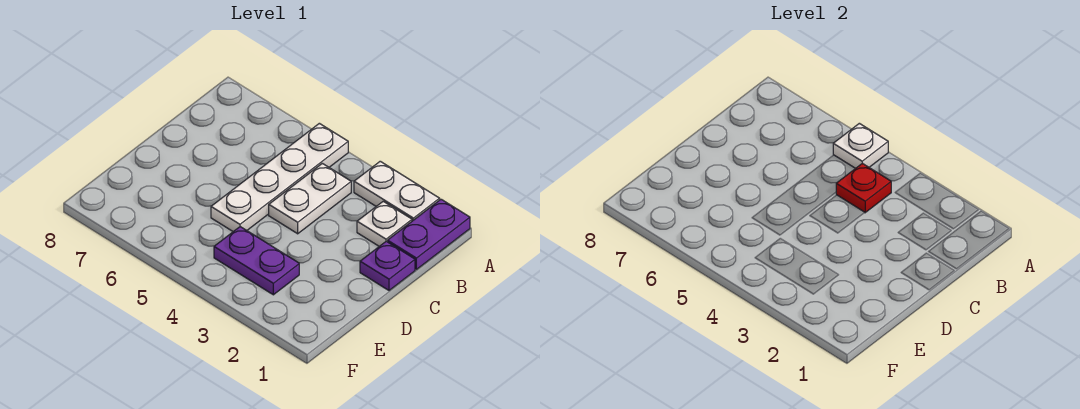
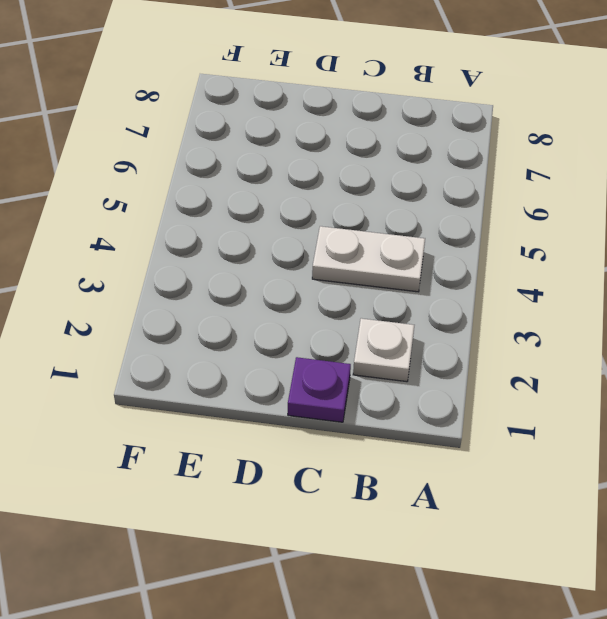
none -> purple plate A1:B1 level 1
none -> white plate A2:A3 level 1

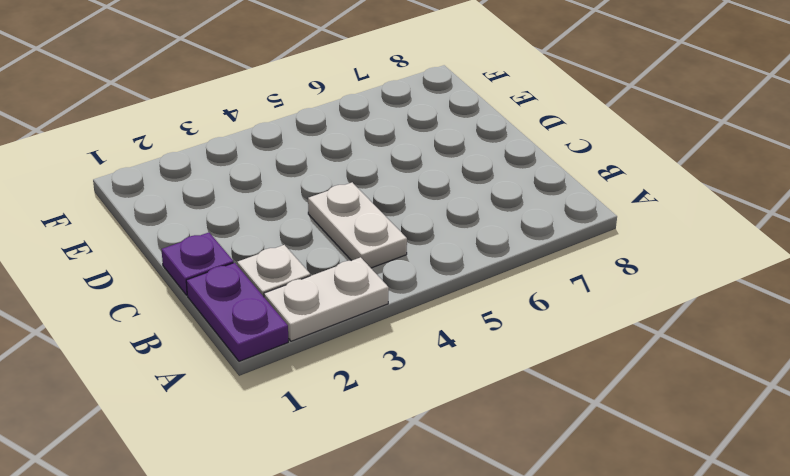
none -> white plate A5:D5 level 1
none -> purple plate E3:E4 level 1

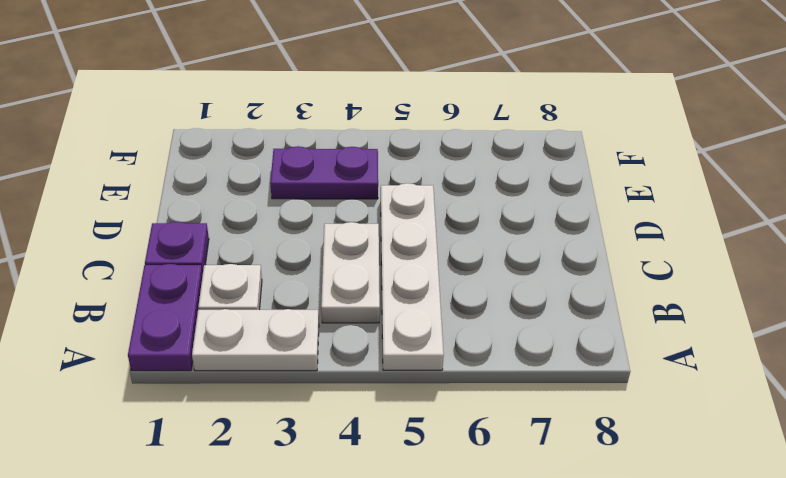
none -> white plate A5 level 2
none -> red plate B4 level 2

